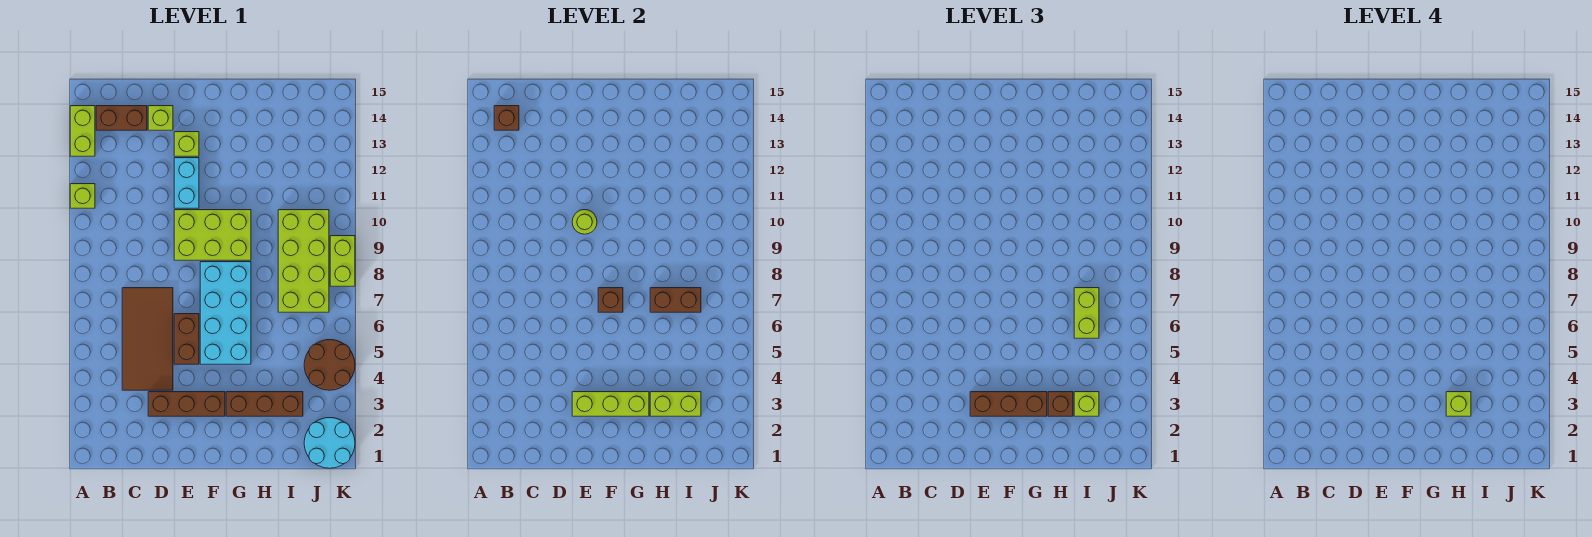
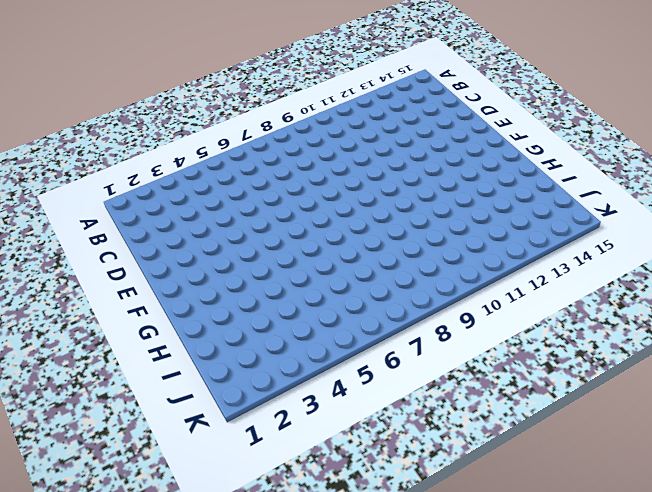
none -> lime brick A11 level 1
none -> lime brick A13:A14 level 1
none -> brown brick B14:C14 level 1

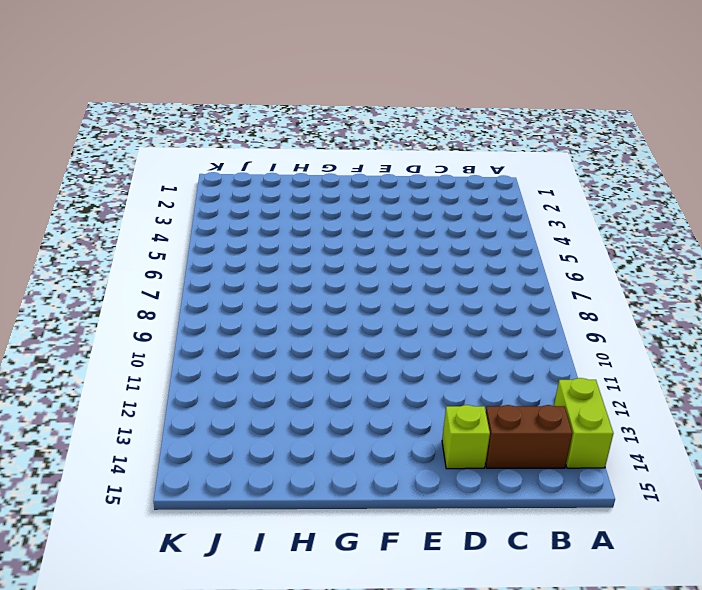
none -> lime brick A11 level 1
none -> brown tile C4:D7 level 1
none -> brown brick D3:F3 level 1

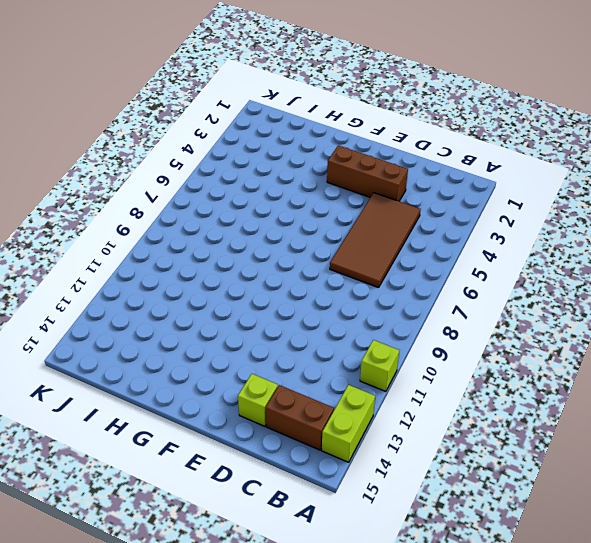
none -> brown brick E5:E6 level 1
none -> lime brick E9:G10 level 1
none -> cyan brick E11:E12 level 1

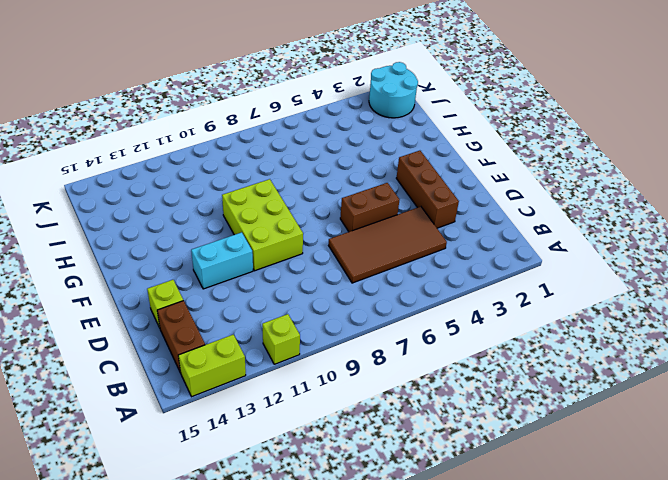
none -> lime brick E13 level 1
none -> cyan brick F5:G8 level 1
none -> brown brick G3:I3 level 1

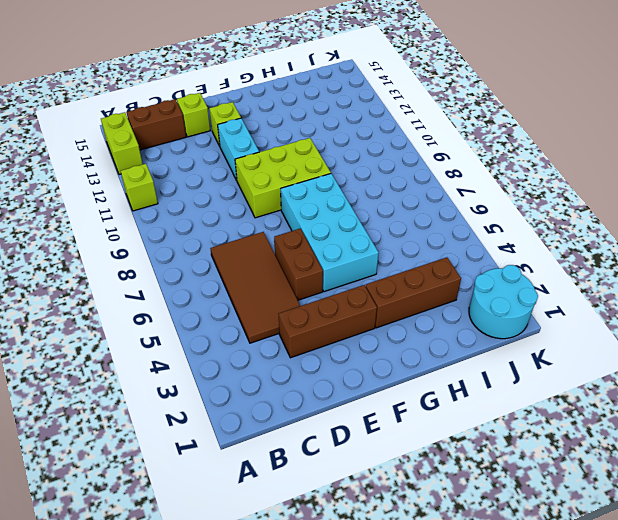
none -> lime brick I7:J10 level 1
none -> brown round brick J4:K5 level 1
none -> lime brick K8:K9 level 1

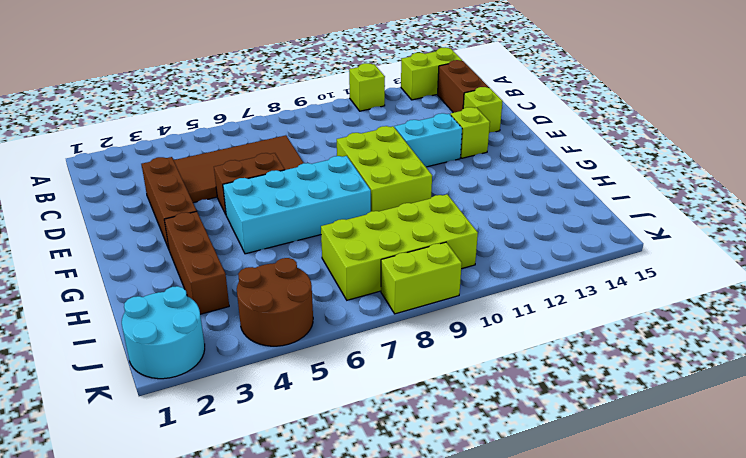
none -> brown brick B14 level 2
none -> lime brick E3:G3 level 2
none -> lime round brick E10 level 2

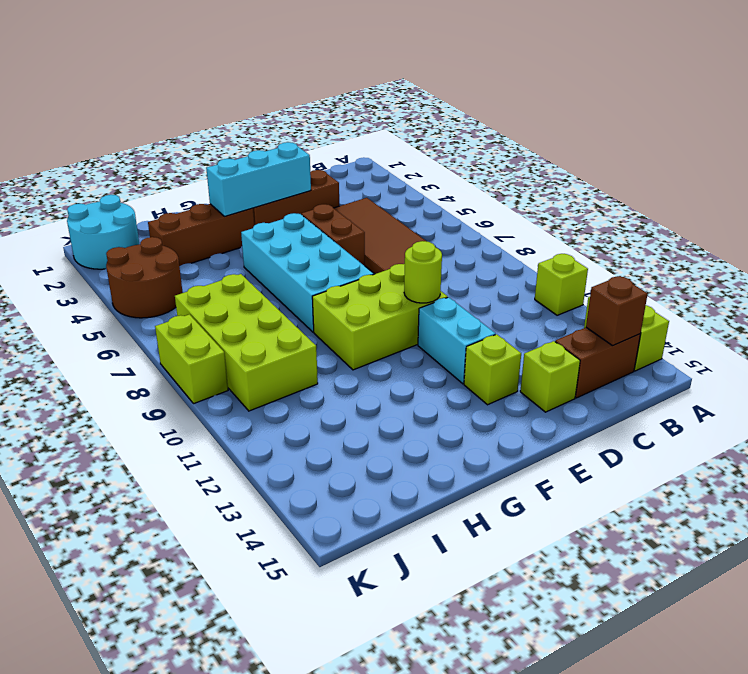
cyan brick E3:G3 level 2 -> lime brick E3:G3 level 2
none -> brown brick F7 level 2
none -> lime brick H3:I3 level 2
none -> brown brick H7:I7 level 2

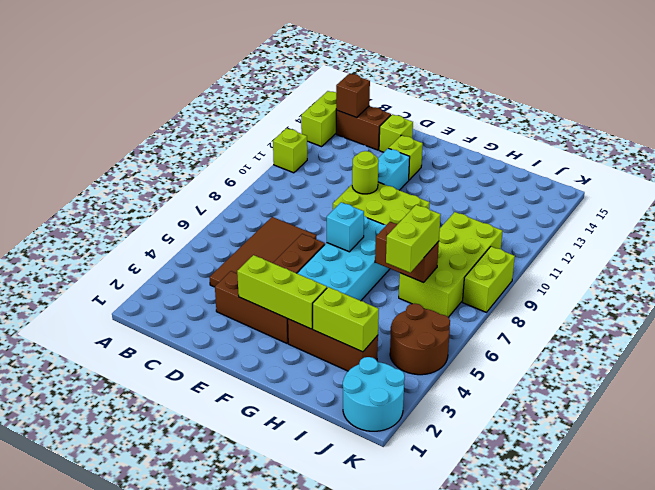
cyan brick F7 level 2 -> brown brick F7 level 2
none -> brown brick E3:G3 level 3
none -> brown brick H3 level 3
none -> lime brick I3 level 3

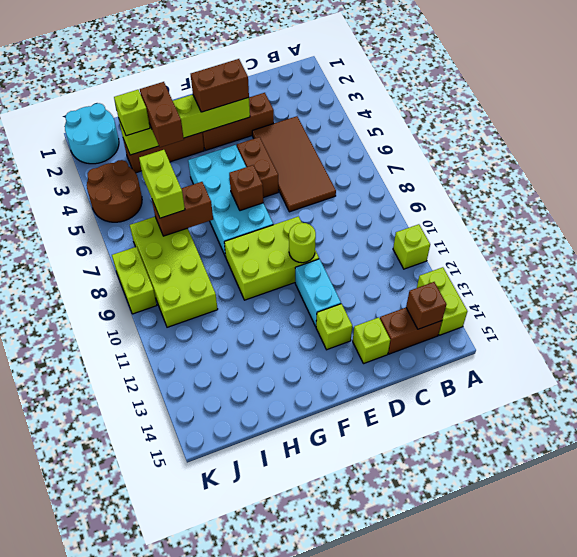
brown brick E3:F3 level 3 -> brown brick E3:G3 level 3
brown brick H3:H4 level 3 -> brown brick H3 level 3
none -> lime brick H3 level 4

